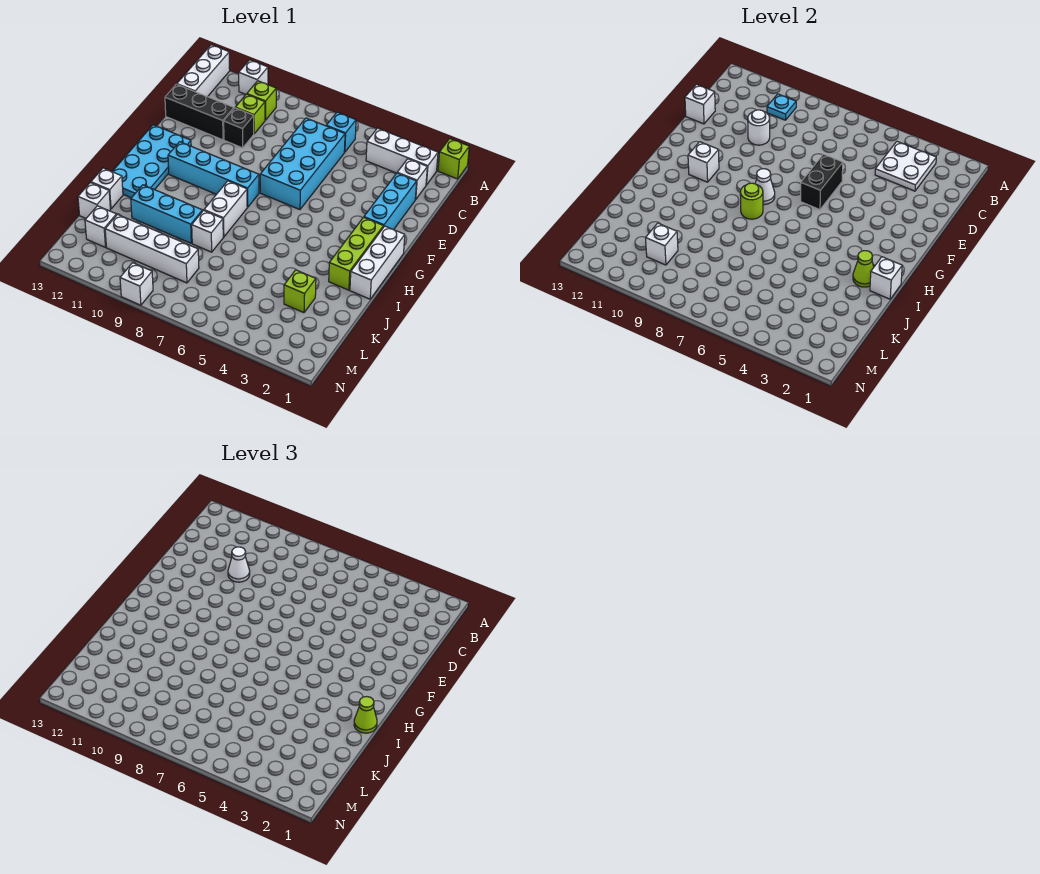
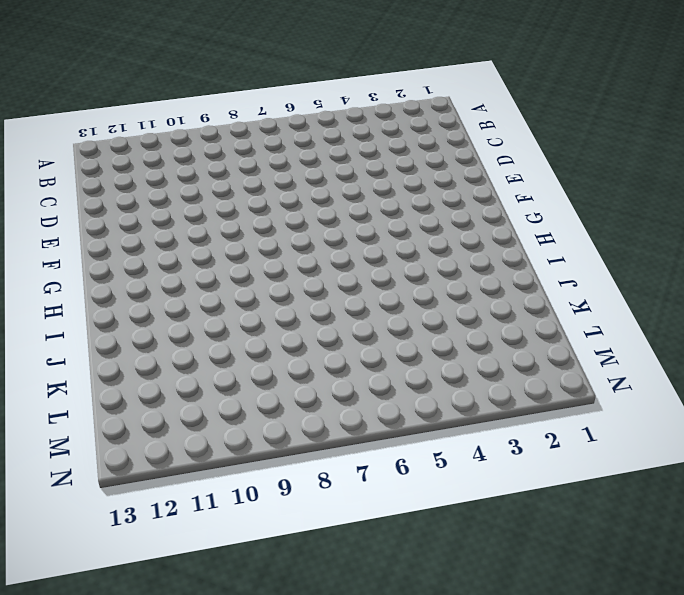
none -> lime brick A1 level 1
none -> white brick A11 level 1
none -> white brick A13:C13 level 1
none -> white brick B2:B4 level 1

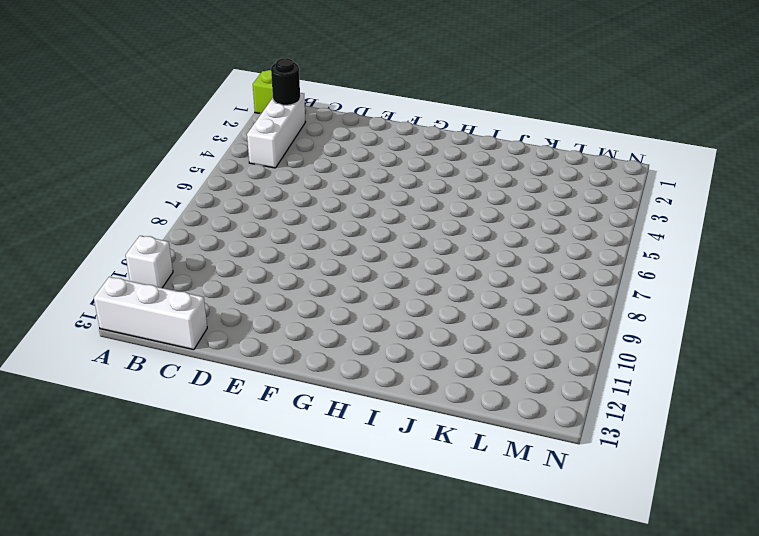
black round brick B2 level 2 -> none
none -> cyan brick B6 level 1
none -> lime brick B10 level 1
none -> white brick C2 level 1
none -> cyan brick C6:F7 level 1

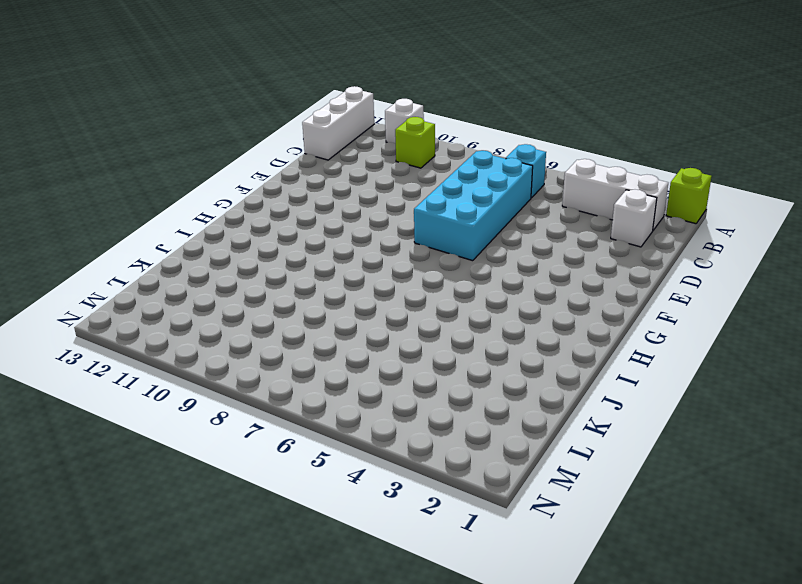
none -> lime brick C10 level 1
none -> cyan brick D2:F2 level 1
none -> black brick D10 level 1
none -> black brick D11:D13 level 1

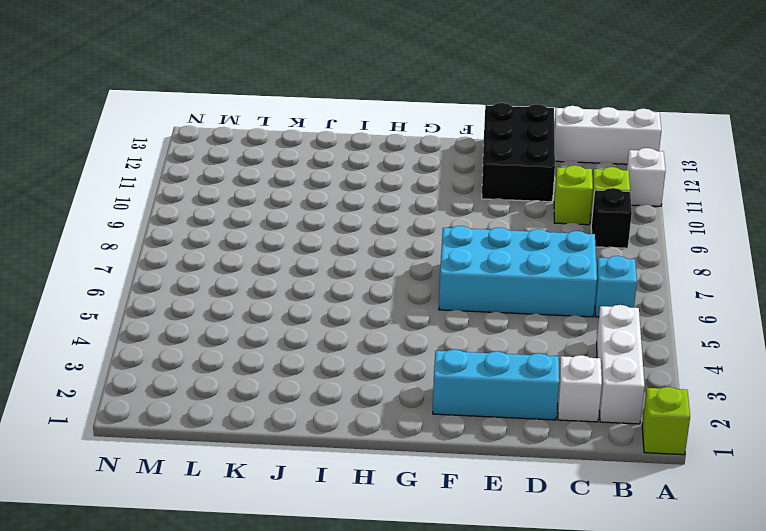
black brick B9 level 1 -> black brick D10 level 1
black brick D11:E13 level 1 -> black brick D11:D13 level 1
none -> cyan plate F12:I13 level 1
none -> white brick G1:I1 level 1
none -> lime brick G2:I2 level 1
none -> cyan brick G8:G11 level 1

